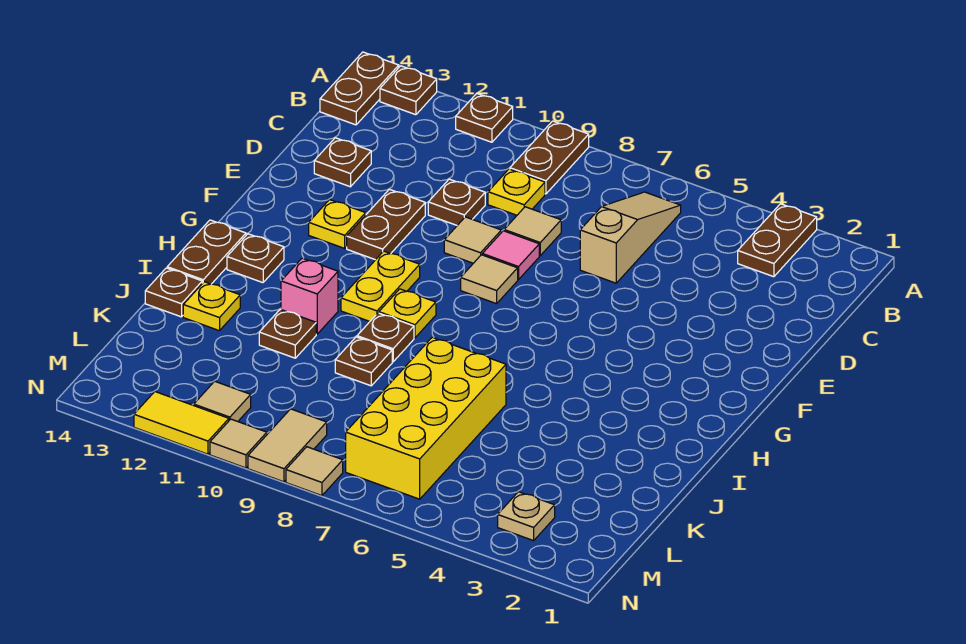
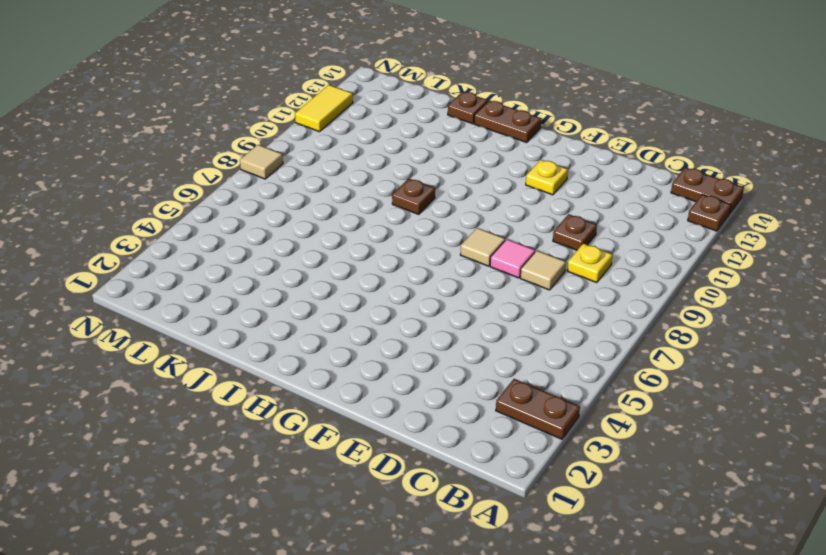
none -> brown plate A9:B9 level 1
none -> brown plate A11 level 1
none -> tan slope B6:D6 level 1 top D
none -> brown plate D13 level 1

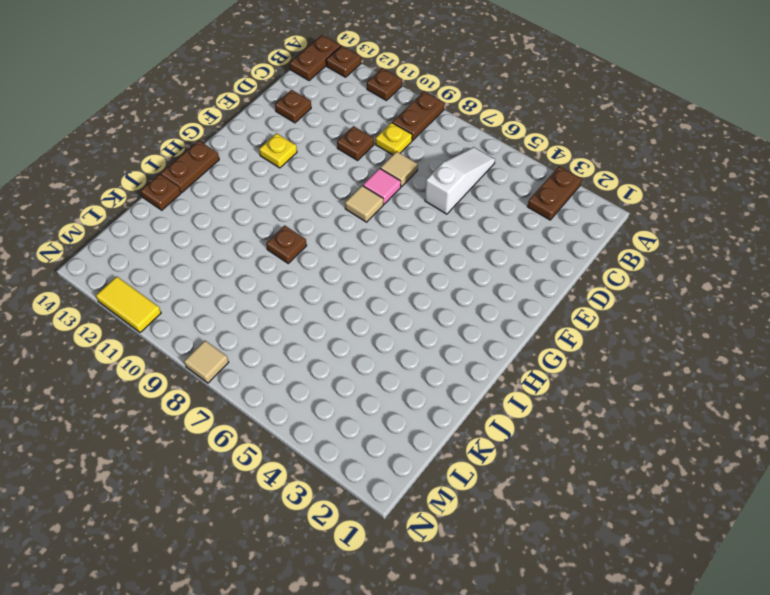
white slope B6:D6 level 1 top D -> tan slope B6:D6 level 1 top D
none -> tan tile E9 level 1
none -> brown plate E11:F11 level 1
none -> yellow plate G10:H10 level 1
none -> yellow plate H9 level 1

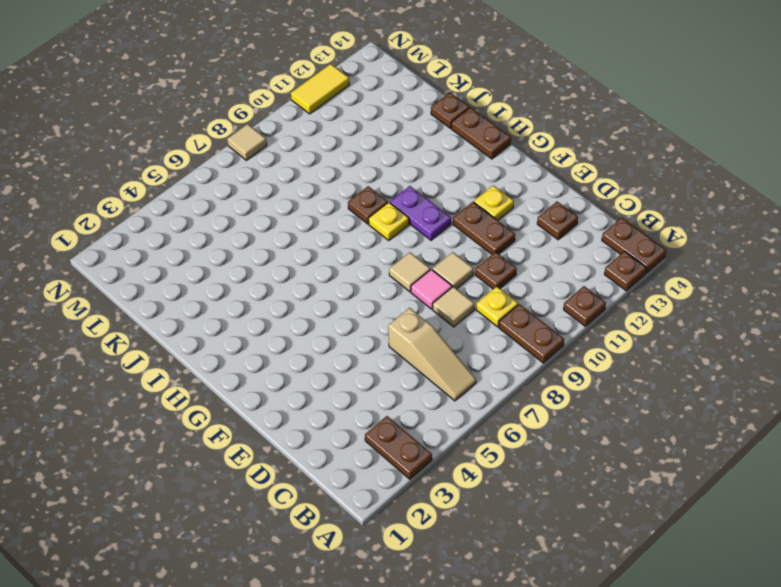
purple plate G10:H10 level 1 -> yellow plate G10:H10 level 1
none -> brown plate H13 level 1
none -> pink brick I11 level 1
none -> yellow brick J6:M7 level 1
none -> brown plate J9 level 1

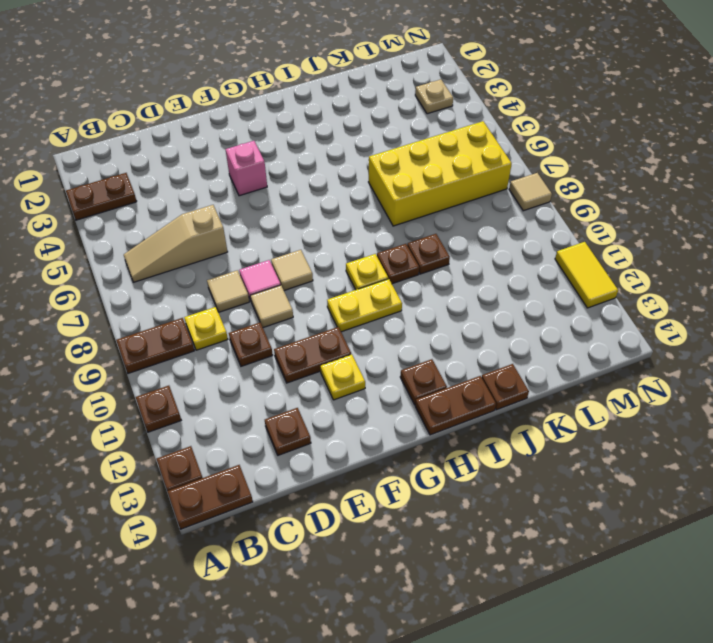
pink brick F4 level 1 -> pink brick I11 level 1
none -> brown plate J11 level 1
none -> yellow plate J13 level 1
none -> tan tile M9:N9 level 1
none -> tan tile M11 level 1

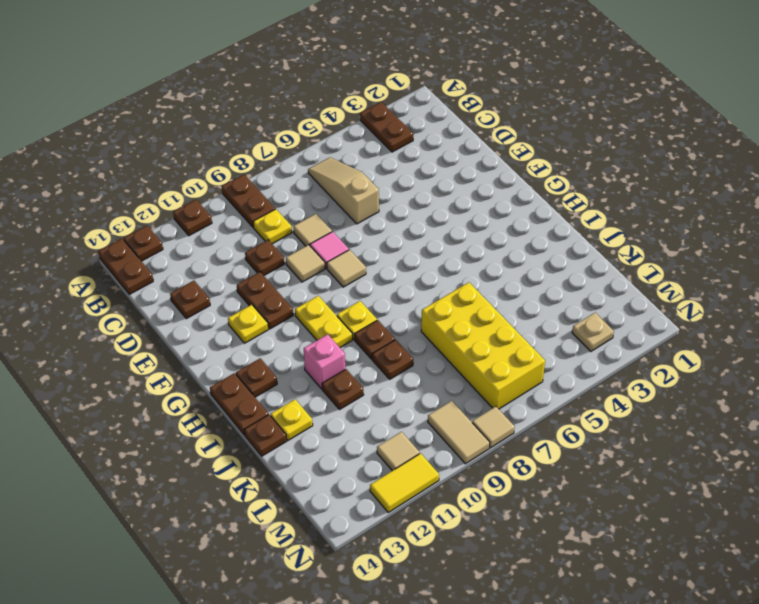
none -> tan tile N10 level 1

